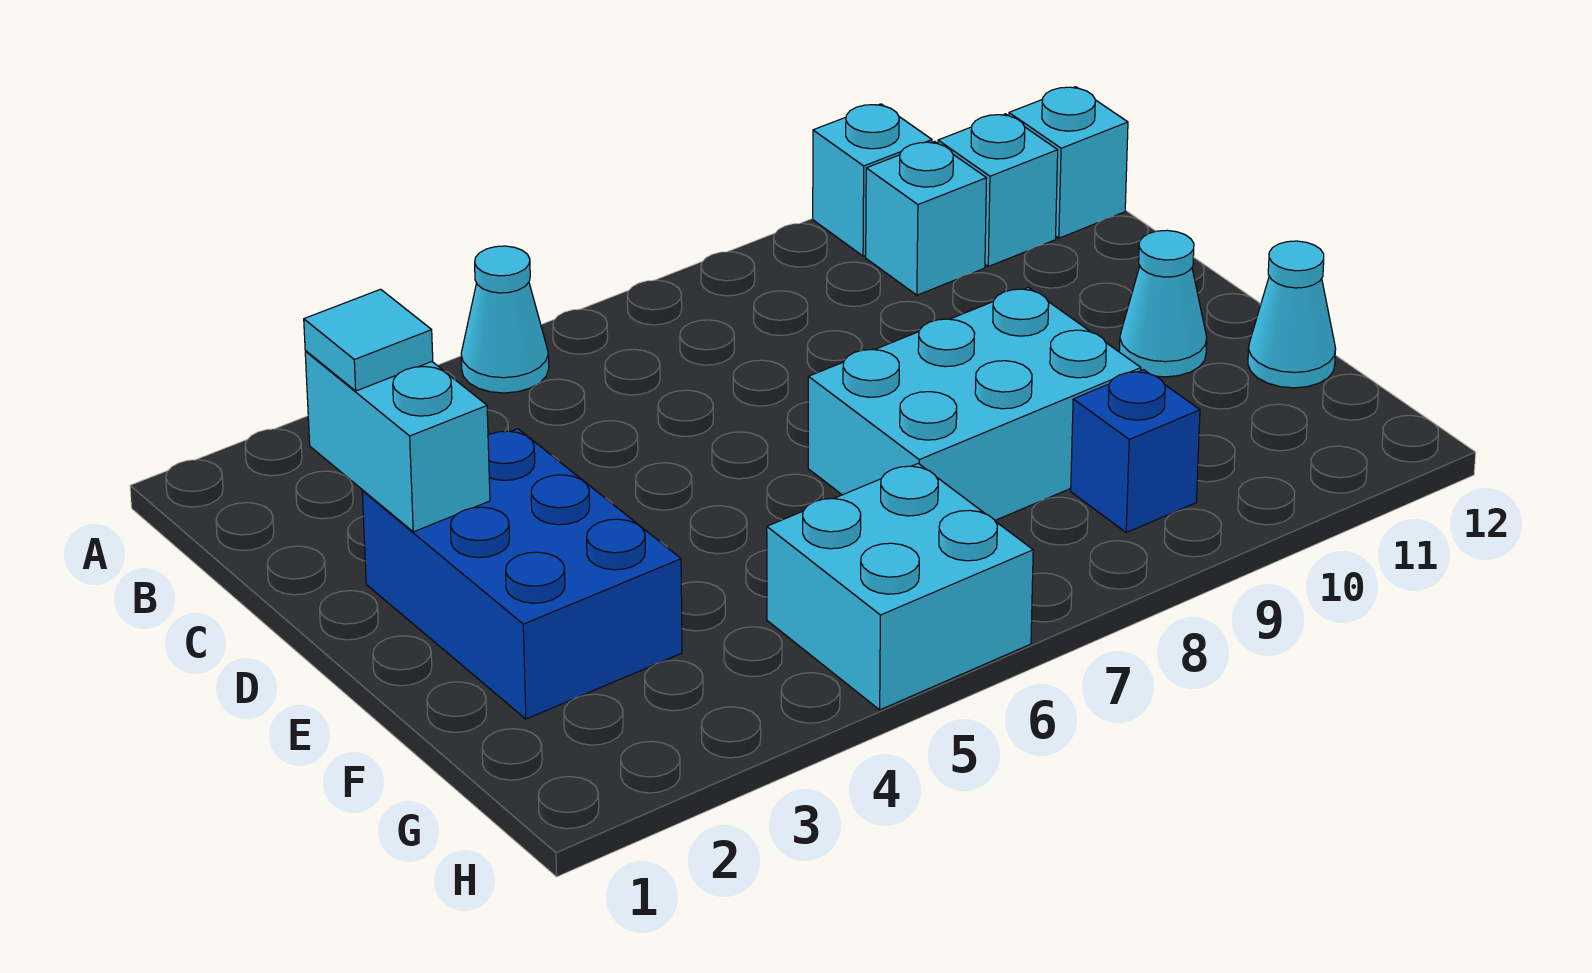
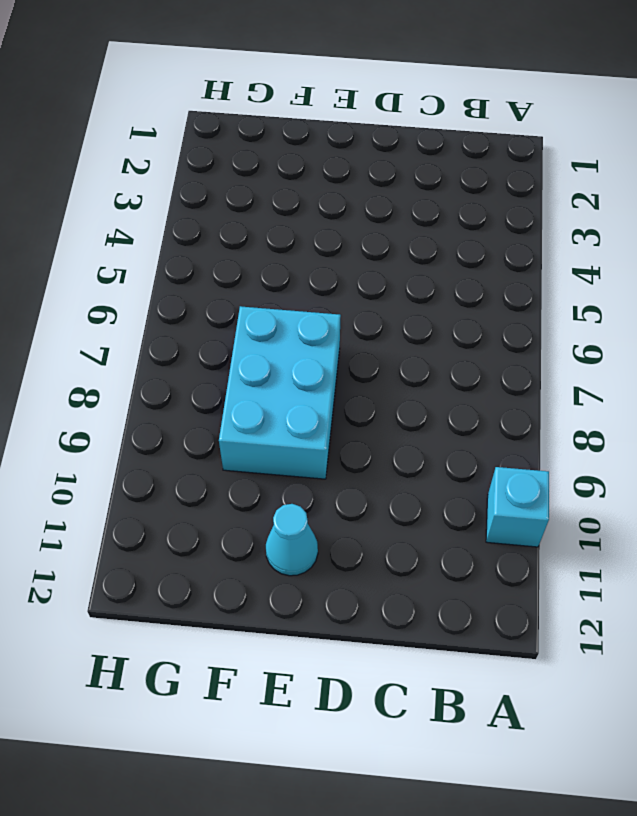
none -> cyan cone A5 level 1
none -> cyan brick B10 level 1
none -> cyan brick B11 level 1

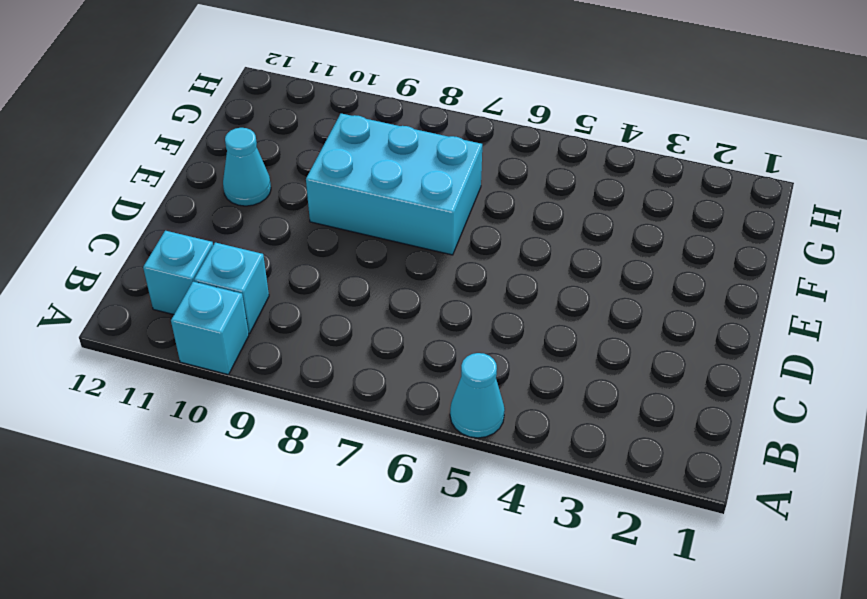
none -> cyan brick B12 level 1
none -> blue brick D2:F3 level 1
none -> cyan cone F12 level 1

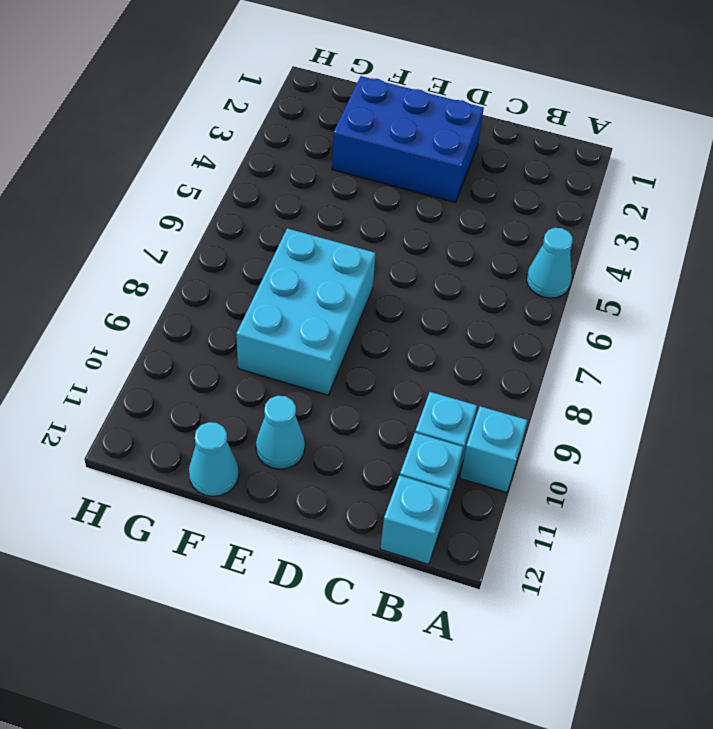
none -> cyan brick G5:H6 level 1
none -> blue brick G9 level 1
none -> cyan brick C2:D2 level 2

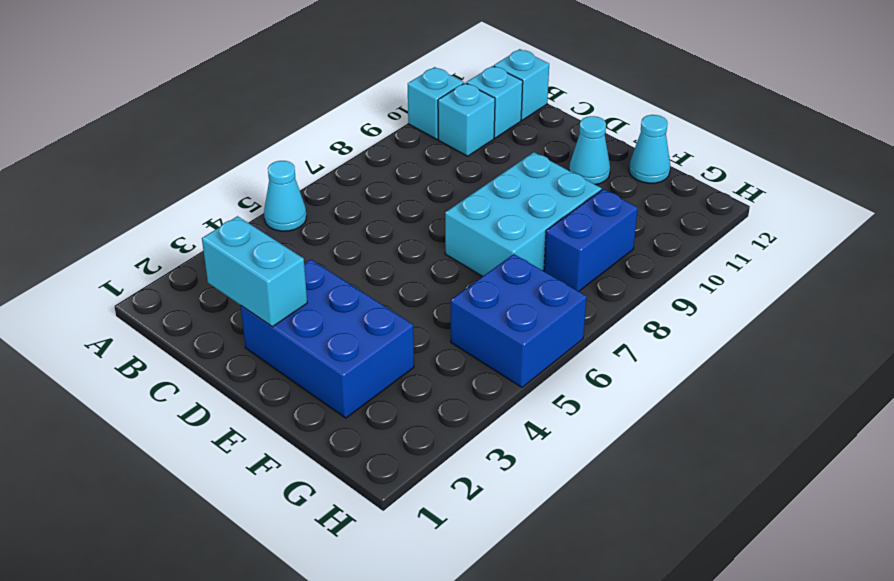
blue brick G5:H6 level 1 -> cyan brick G5:H6 level 1
blue brick G8:G9 level 1 -> blue brick G9 level 1
none -> cyan tile C2 level 3

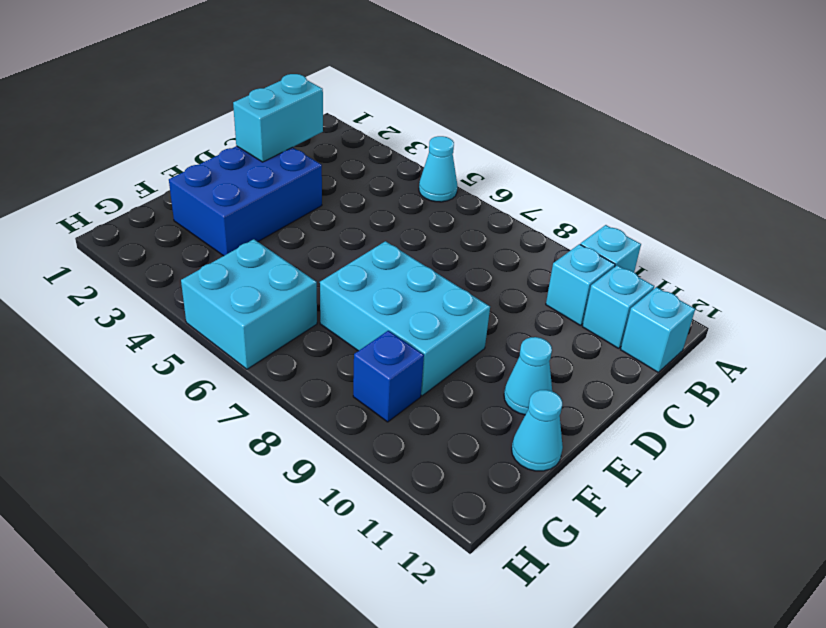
none -> cyan tile C2 level 3

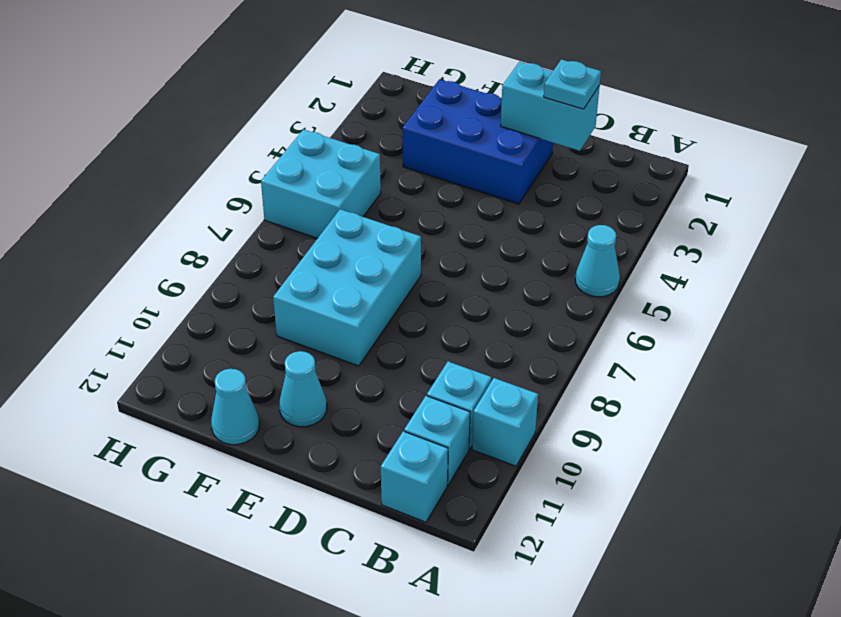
cyan plate C2 level 3 -> cyan tile C2 level 3
none -> blue brick G9 level 1

